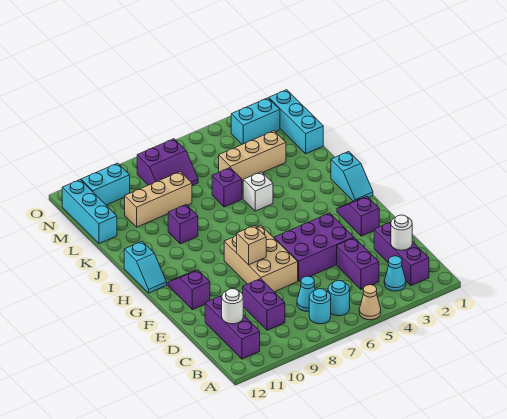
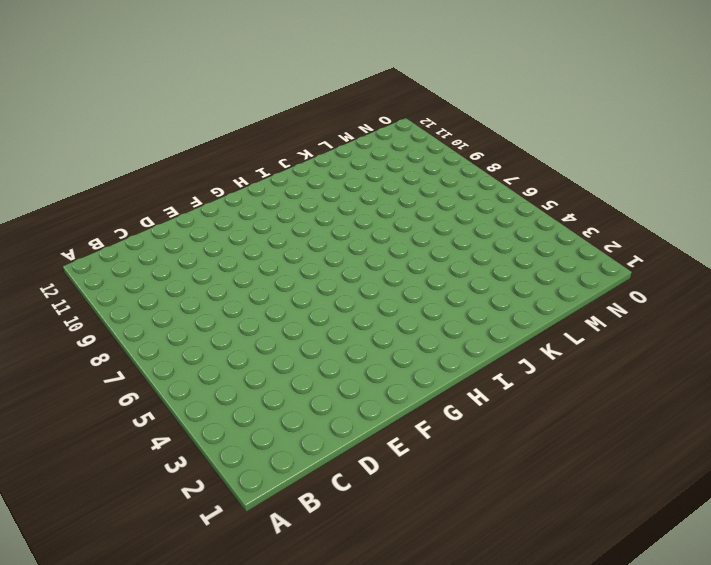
none -> tan cone A5 level 1
none -> purple brick B2:D2 level 1
none -> cyan cone B3 level 1

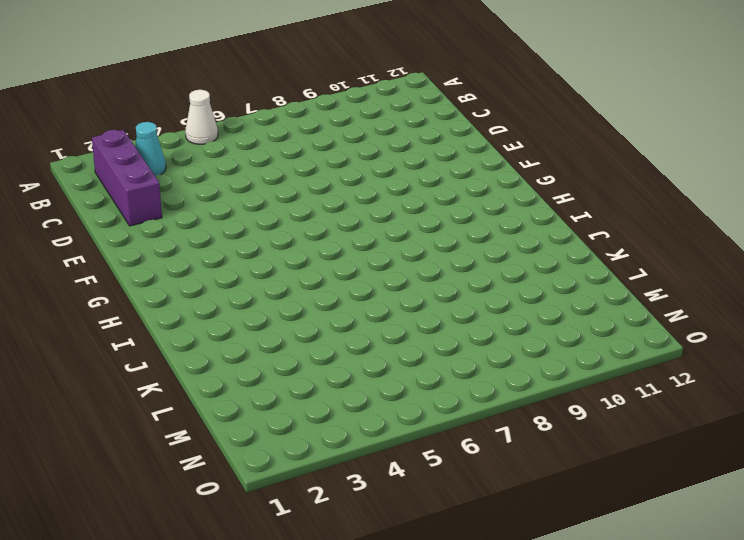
white cone A5 level 1 -> tan cone A5 level 1
none -> cyan round brick B6 level 1
none -> cyan round brick B7 level 1
none -> purple brick B11:D11 level 1

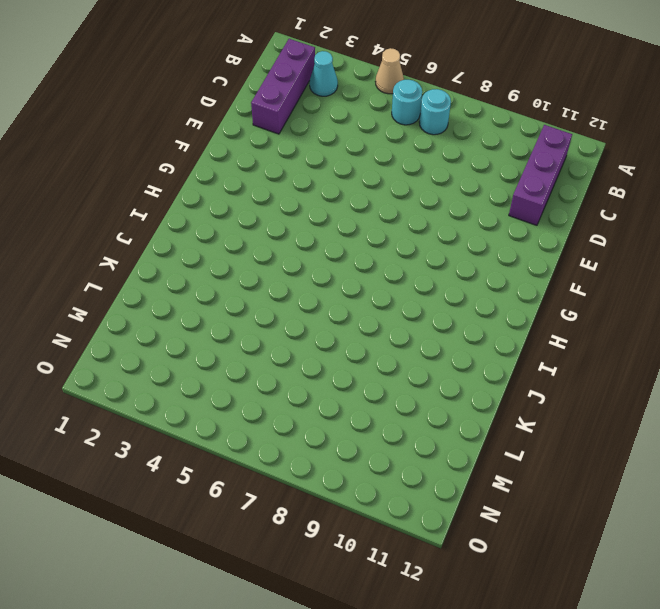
none -> purple brick C4:D4 level 1
none -> cyan cone C7 level 1
none -> purple brick C9:D9 level 1

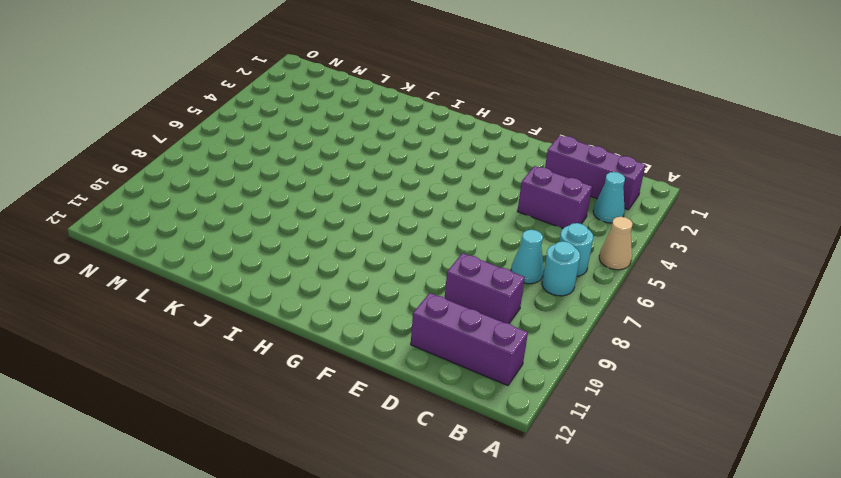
none -> purple brick E4:F6 level 1
none -> tan brick E7:G8 level 1
none -> purple slope F2:G2 level 1 top F

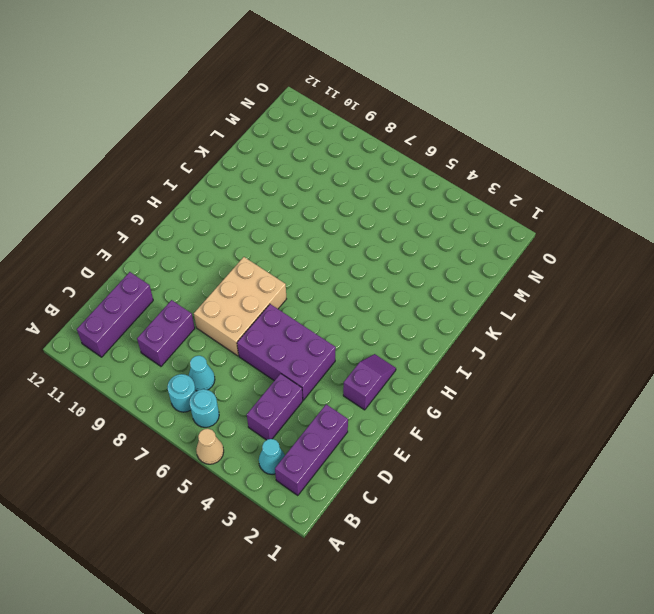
none -> purple slope F11:G11 level 1 top F
none -> cyan slope H1:I1 level 1 top I
none -> cyan slope H12:I12 level 1 top I

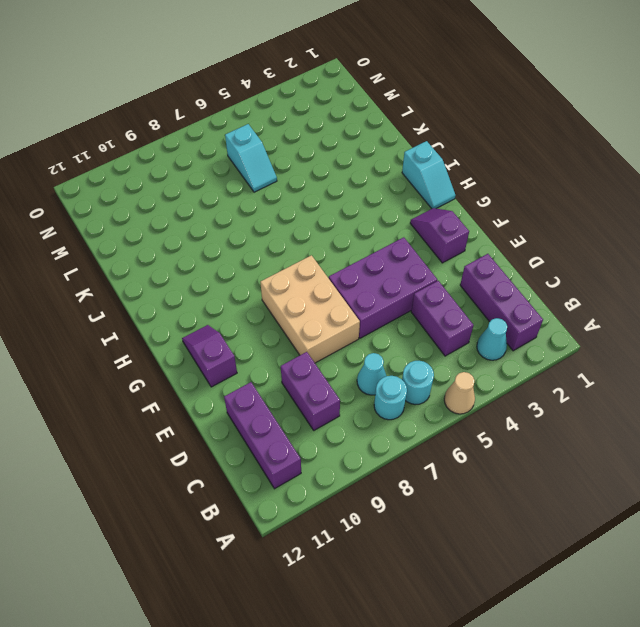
cyan slope L6:M6 level 1 top M -> cyan slope H12:I12 level 1 top I
none -> white brick J5 level 1
none -> purple brick J9 level 1
none -> purple brick K6 level 1

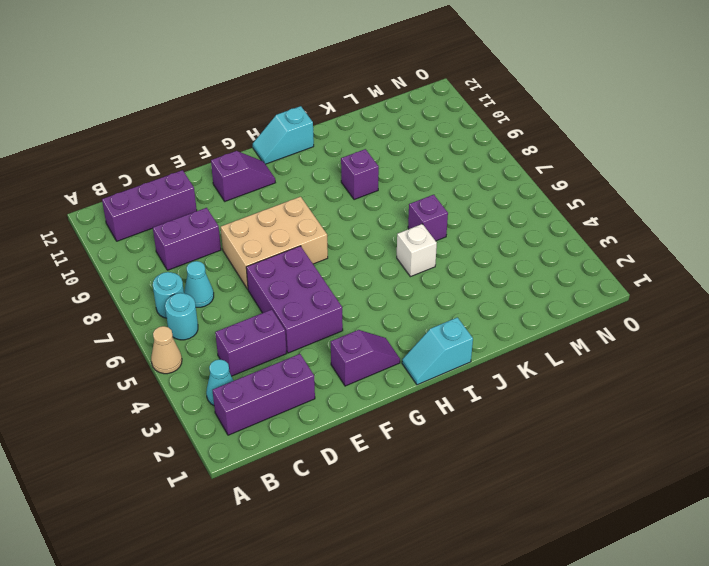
none -> cyan brick L1:N1 level 1
none -> tan brick L3:L5 level 1
none -> tan brick L8:L10 level 1

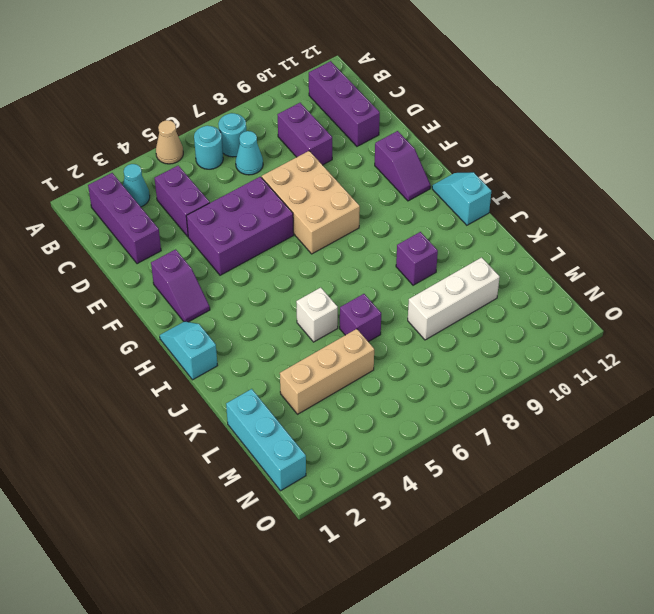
white brick L8:L10 level 1 -> tan brick L8:L10 level 1
none -> cyan brick L12:N12 level 1
none -> purple slope M7:N8 level 1 top N
none -> cyan brick N2:N3 level 1

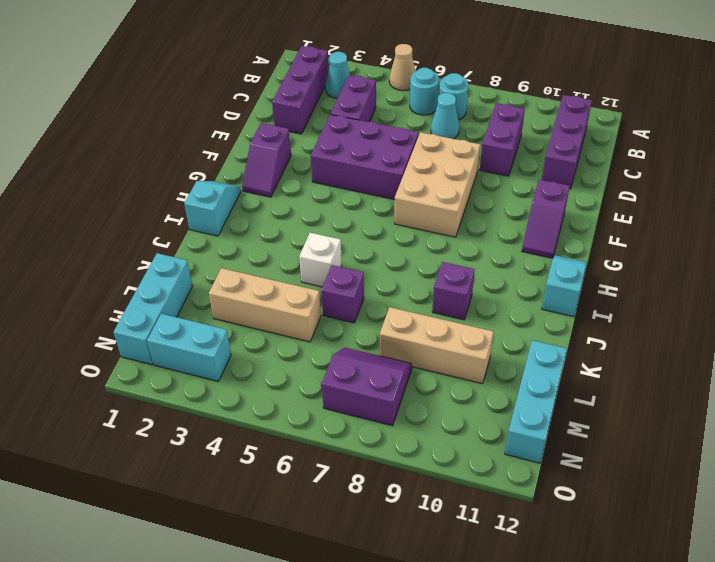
none -> cyan brick N10:N11 level 1
none -> white round brick C2 level 2
none -> white round brick C11 level 2

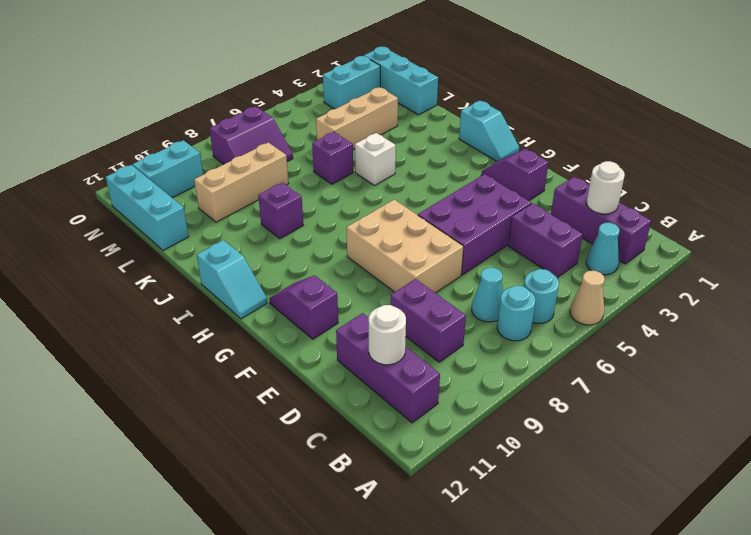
none -> tan brick F8 level 2

